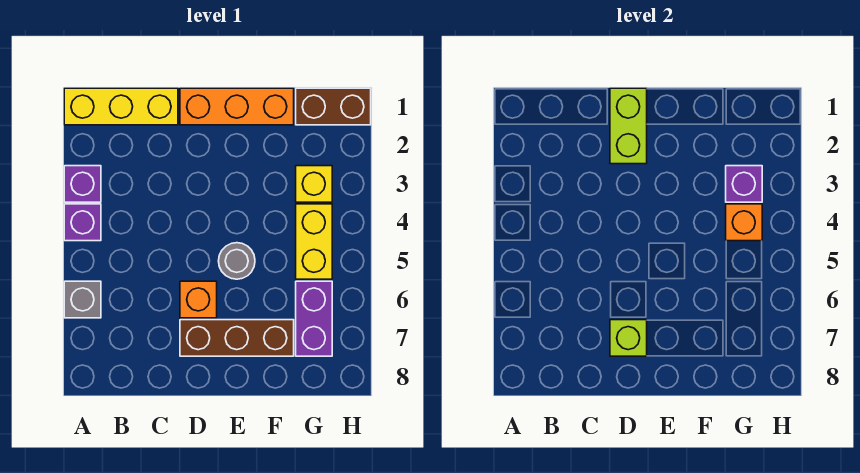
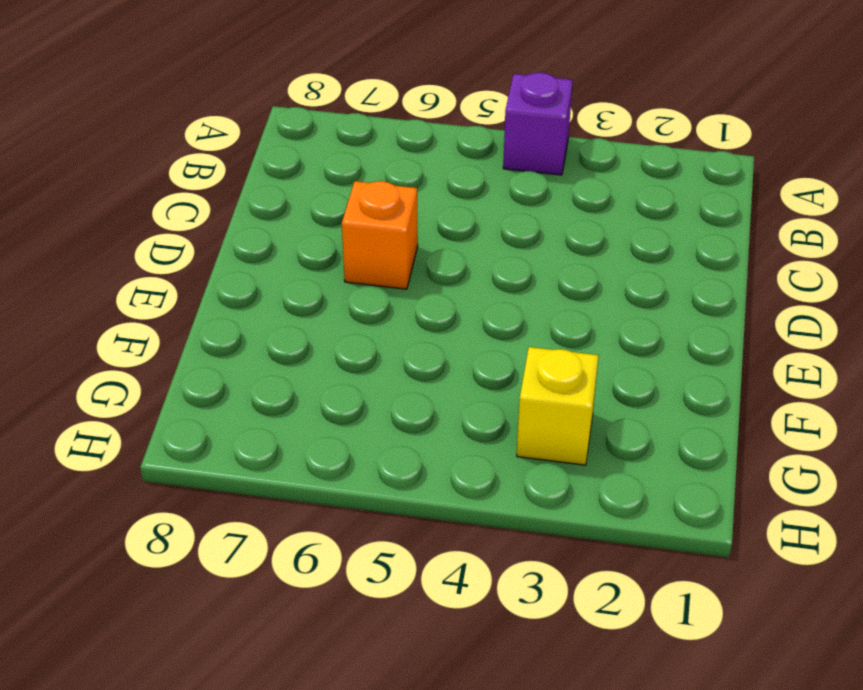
none -> yellow brick A1:C1 level 1
none -> purple brick A3 level 1
none -> grey brick A6 level 1

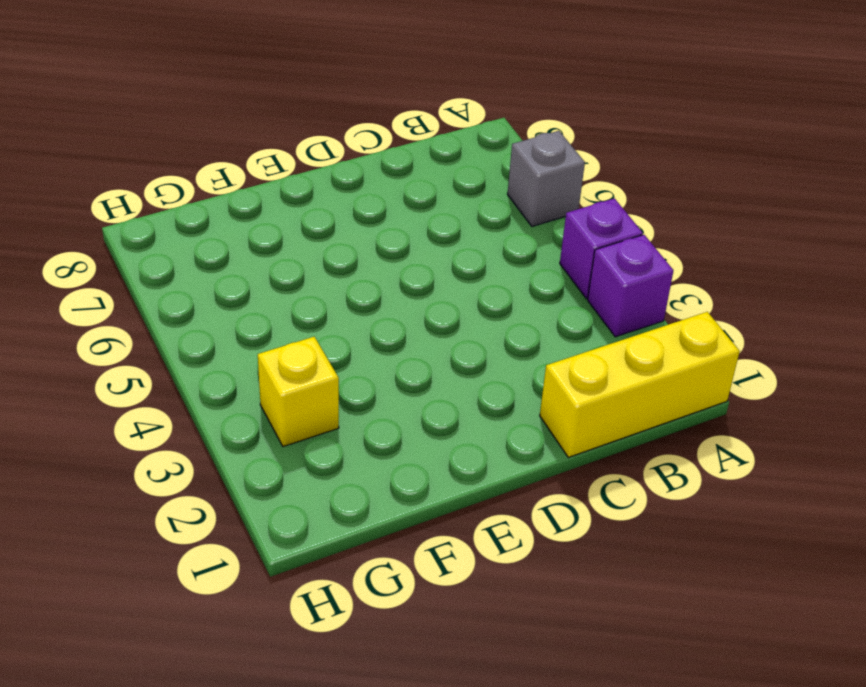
none -> orange brick D1:F1 level 1
none -> orange brick D6 level 1
none -> brown brick D7:F7 level 1

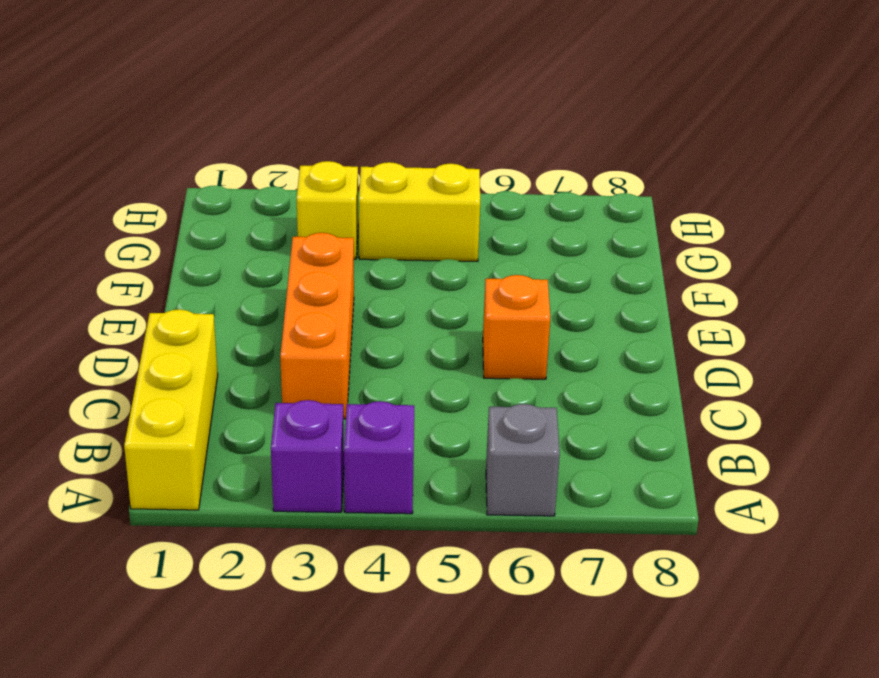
orange brick C3:E3 level 1 -> orange brick D1:F1 level 1
none -> brown brick D7:F7 level 1
none -> grey round brick E5 level 1
none -> brown brick G1:H1 level 1

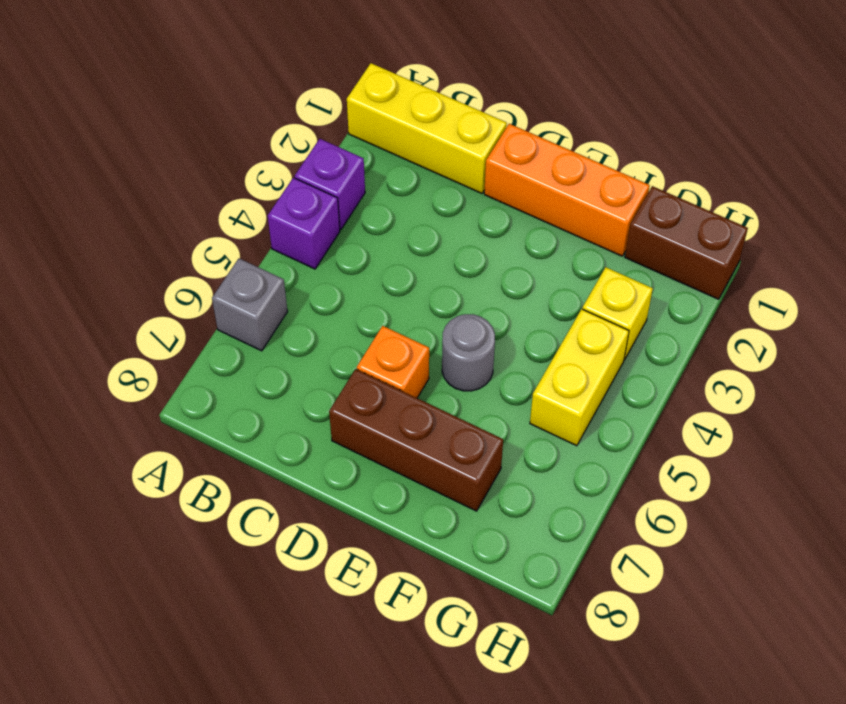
none -> purple brick G6:G7 level 1
none -> lime brick D1:D2 level 2
none -> lime brick D7 level 2

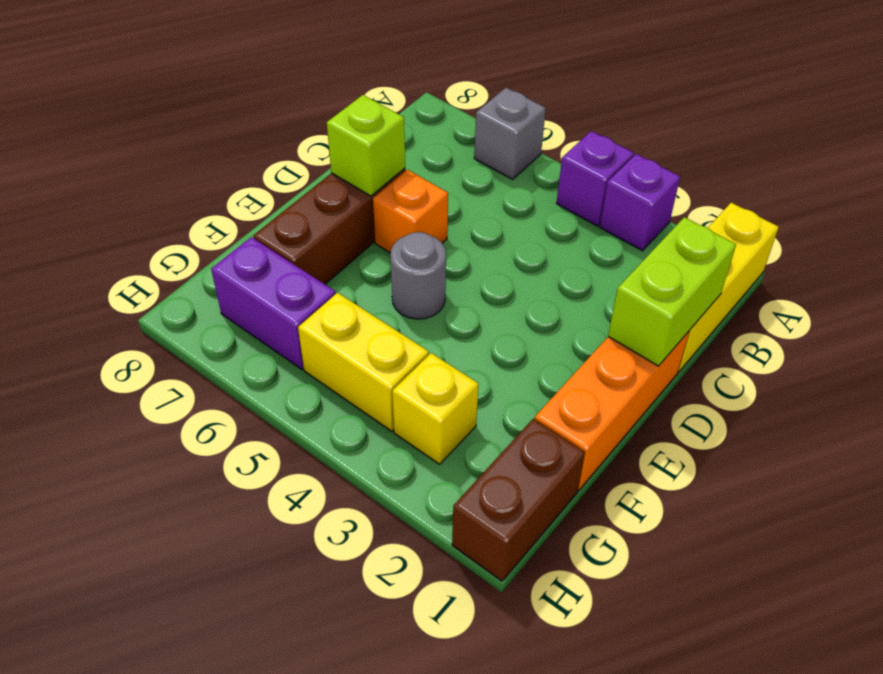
lime brick C1:D1 level 2 -> lime brick D1:D2 level 2
none -> purple brick G3 level 2
none -> orange brick G4 level 2

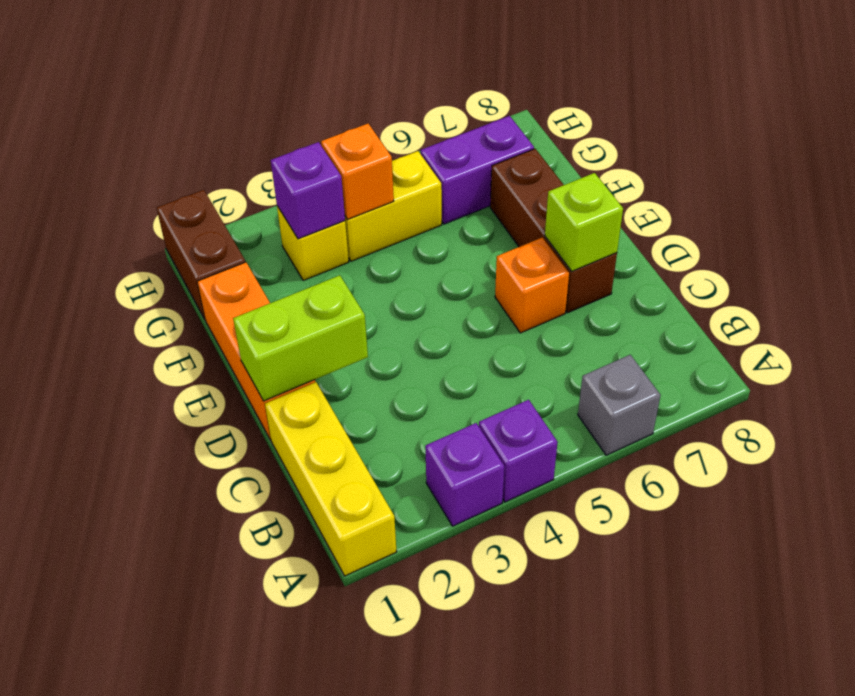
none -> grey round brick E5 level 1

